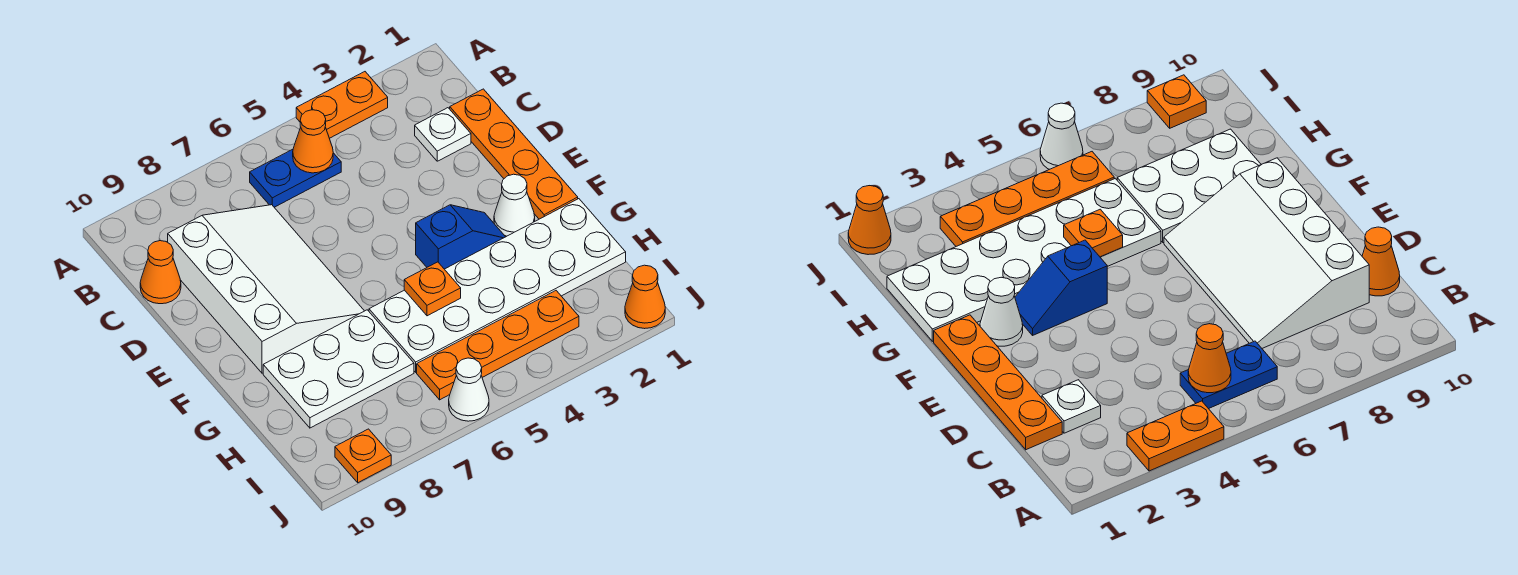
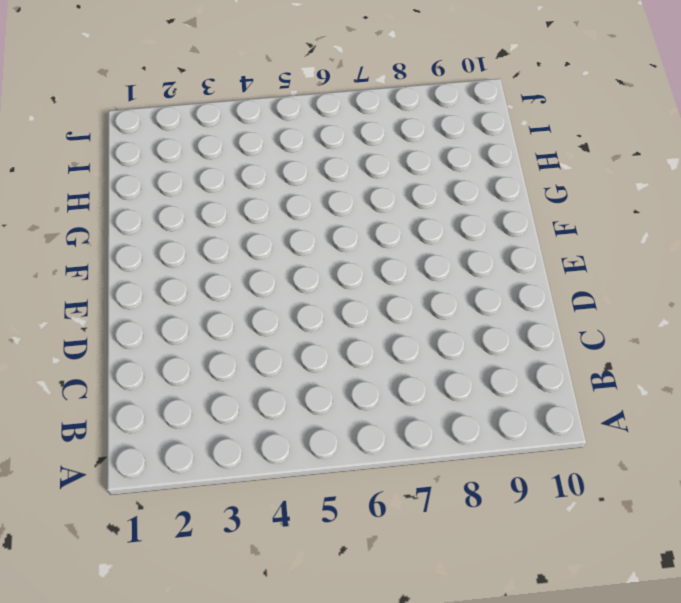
none -> orange plate A3:A4 level 1
none -> blue plate B5:B6 level 1
none -> orange plate C1:F1 level 1

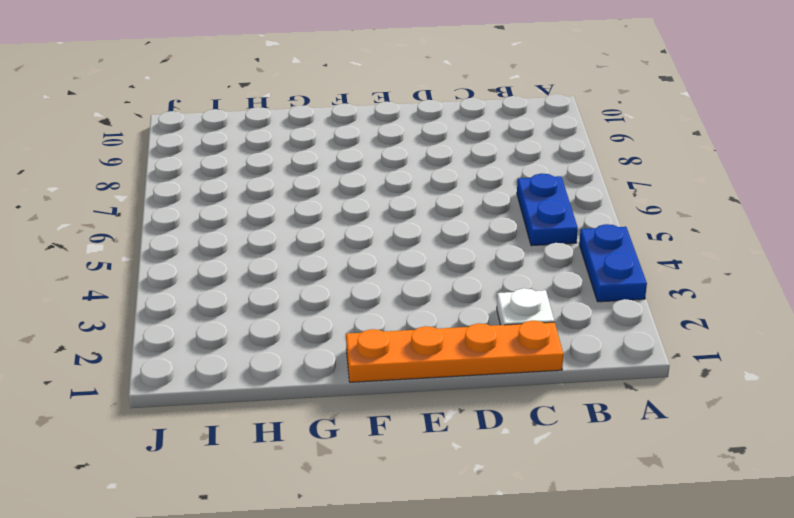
blue plate A3:A4 level 1 -> orange plate A3:A4 level 1
none -> white slope C7:F9 level 1 top 9
none -> orange cone C10 level 1
none -> white cone F2 level 1

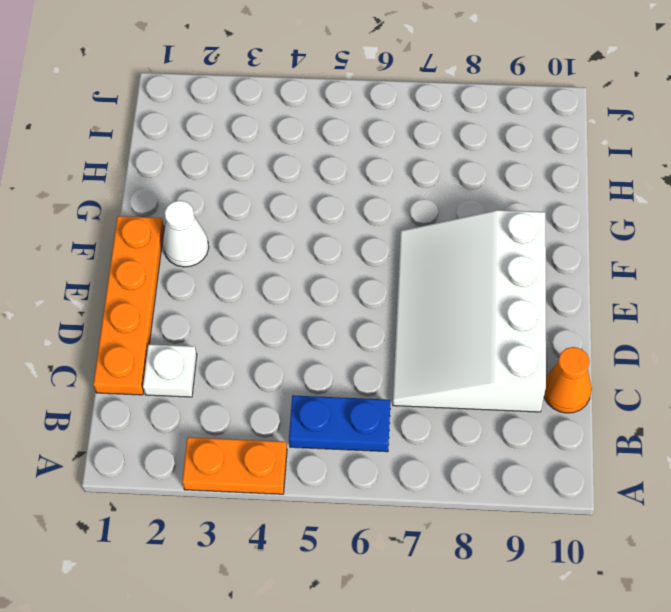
none -> blue slope F3:F4 level 1 top 4
none -> white plate G1:H6 level 1
none -> white plate G7:H9 level 1

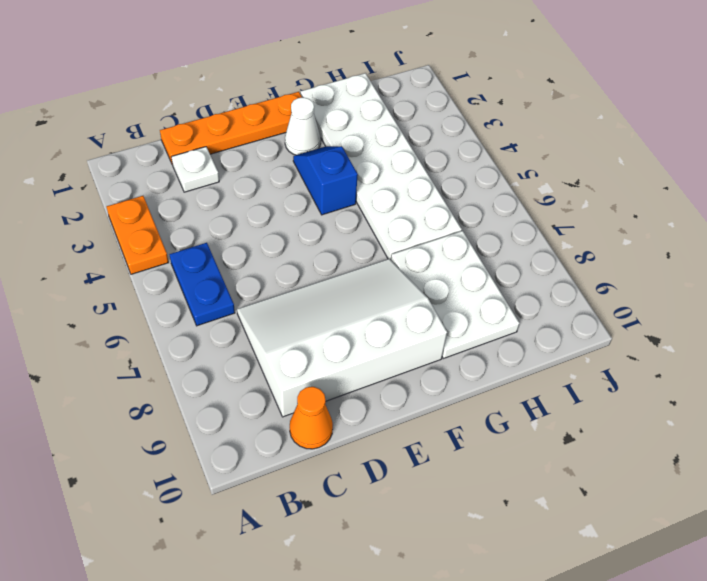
none -> orange plate I3:I6 level 1
none -> orange cone J1 level 1
none -> white cone J6 level 1

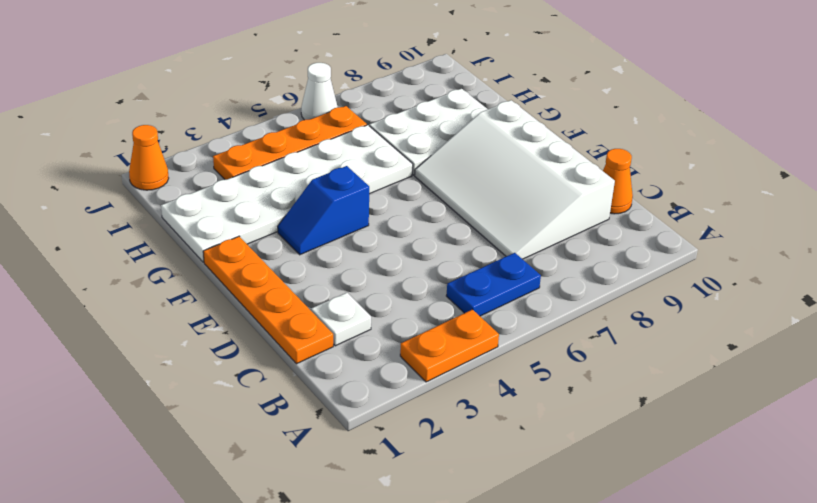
none -> white cone F2 level 1
none -> orange plate J9 level 1
none -> orange cone B5 level 2

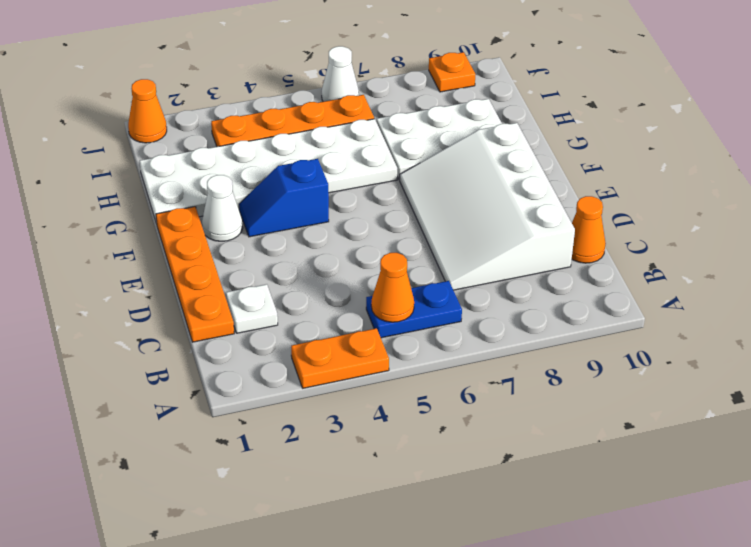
none -> orange plate G5 level 2

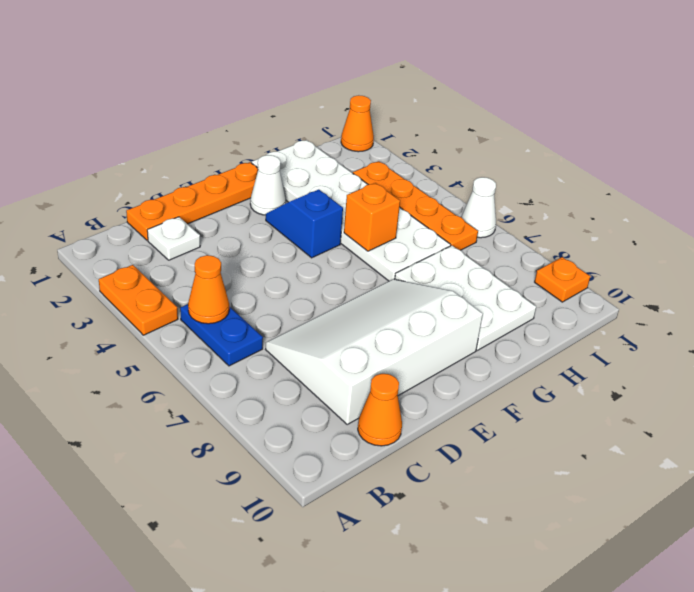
orange brick G5 level 2 -> orange plate G5 level 2

